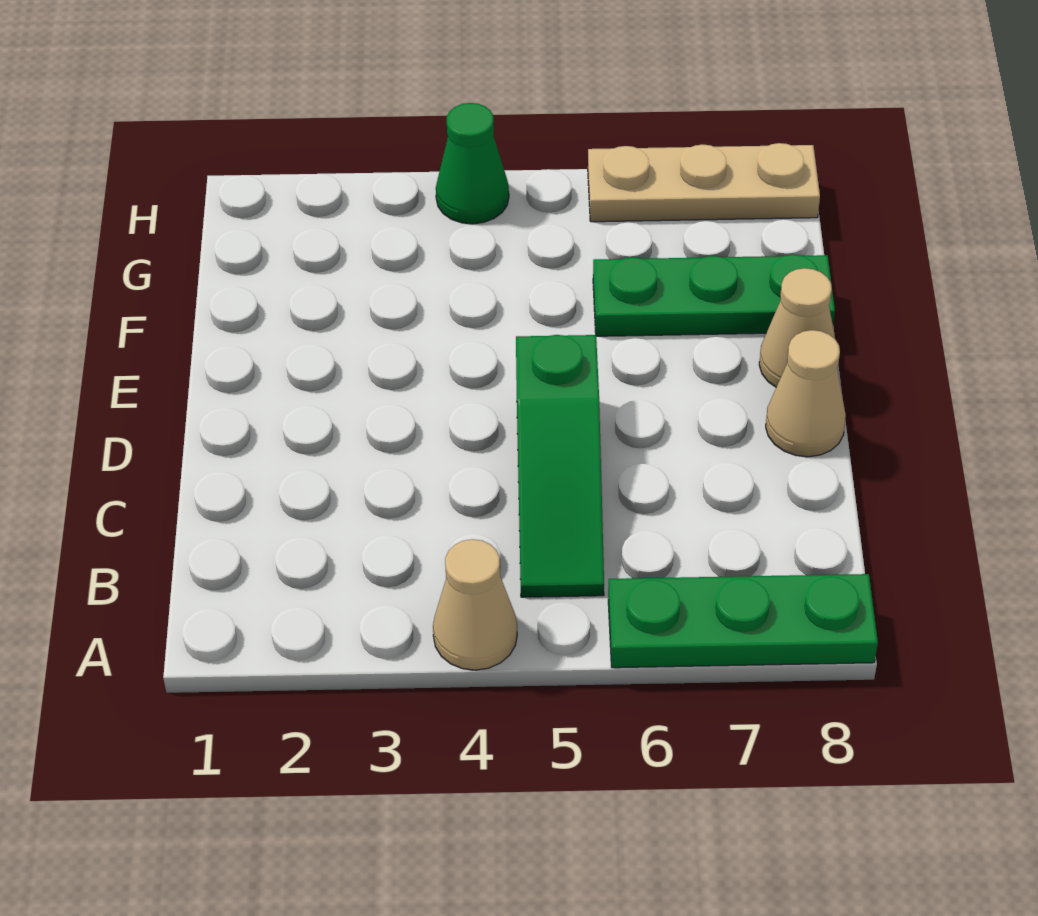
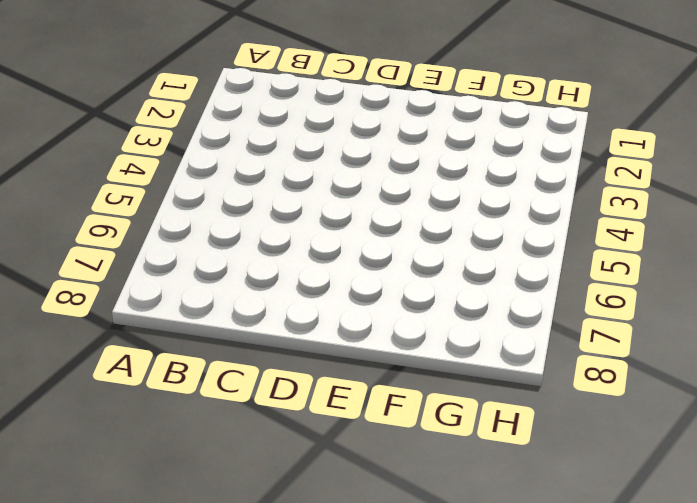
none -> tan cone A4 level 1
none -> green plate A6:A8 level 1

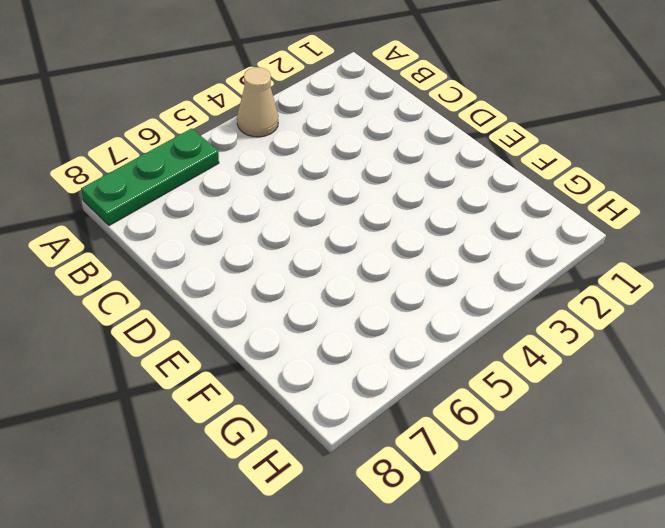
none -> green slope B5:D5 level 1 top D
none -> tan cone D8 level 1

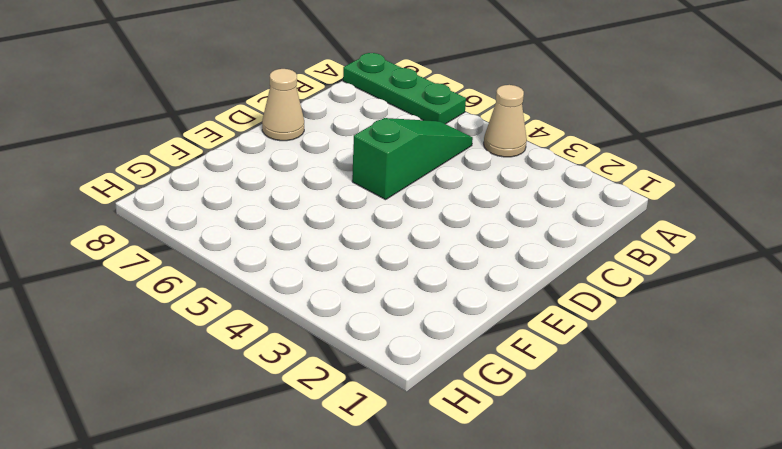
none -> tan cone E8 level 1
none -> green plate F6:F8 level 1

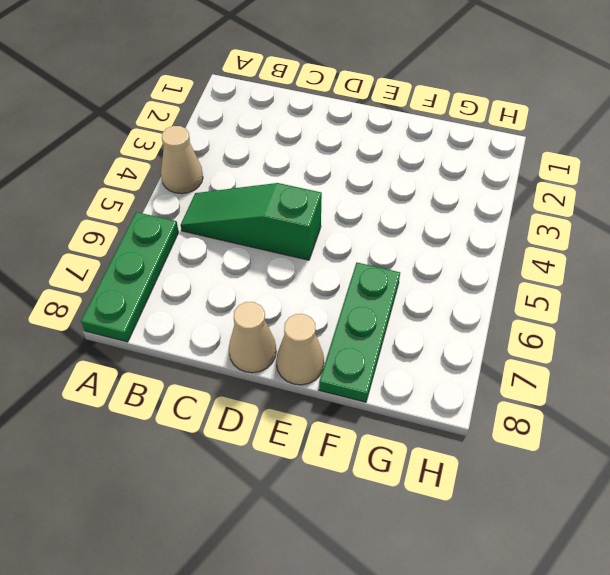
none -> green cone H4 level 1
none -> tan plate H6:H8 level 1

